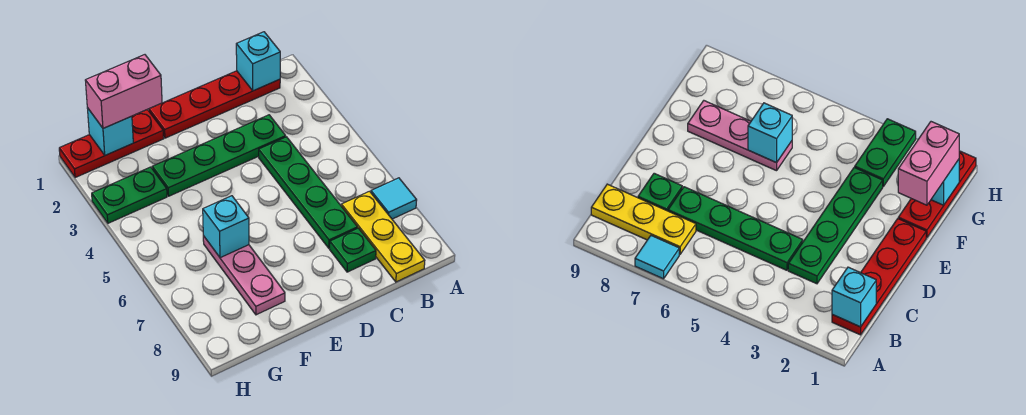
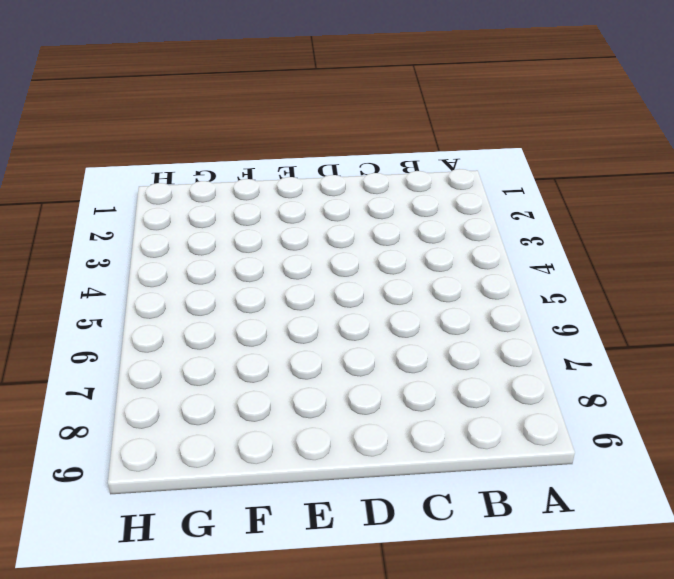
none -> cyan tile A7 level 1
none -> red plate B1:E1 level 1
none -> yellow plate B7:B9 level 1

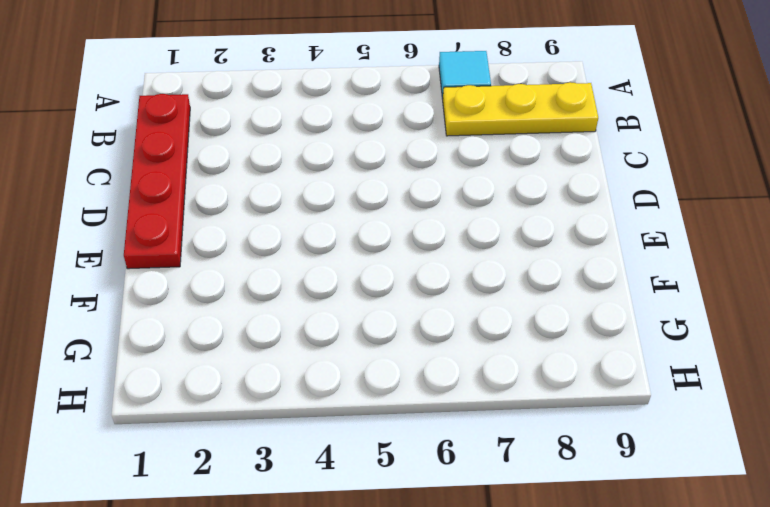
none -> green plate C3:F3 level 1
none -> green plate C4:C7 level 1
none -> green plate C8 level 1

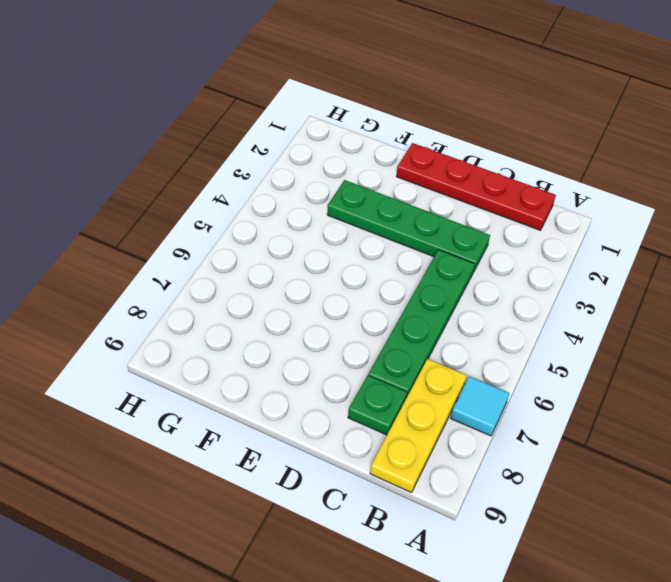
none -> red plate F1:H1 level 1
none -> pink plate F6:F8 level 1
none -> green plate G3:H3 level 1

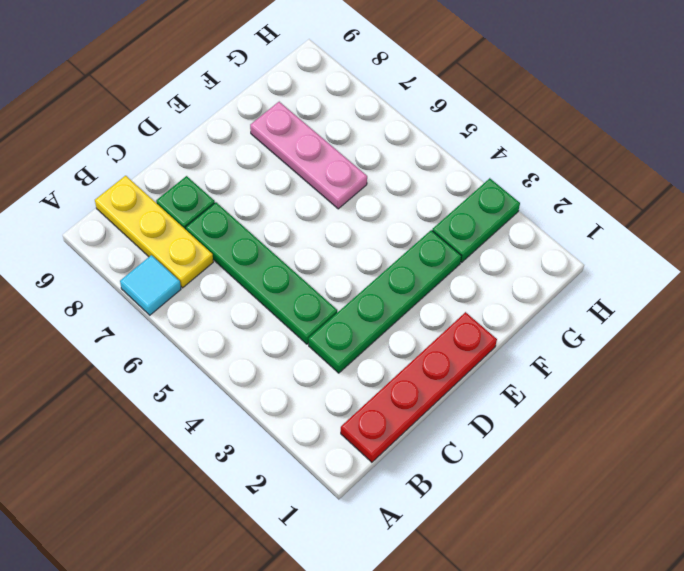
none -> red plate F1:H1 level 1
none -> cyan brick B1 level 2
none -> cyan brick F6 level 2

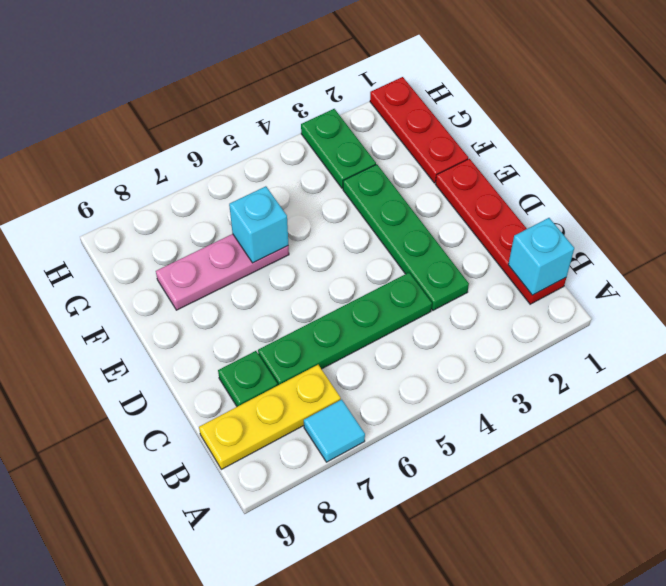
none -> cyan brick G1 level 2
none -> pink brick F1:G1 level 3

